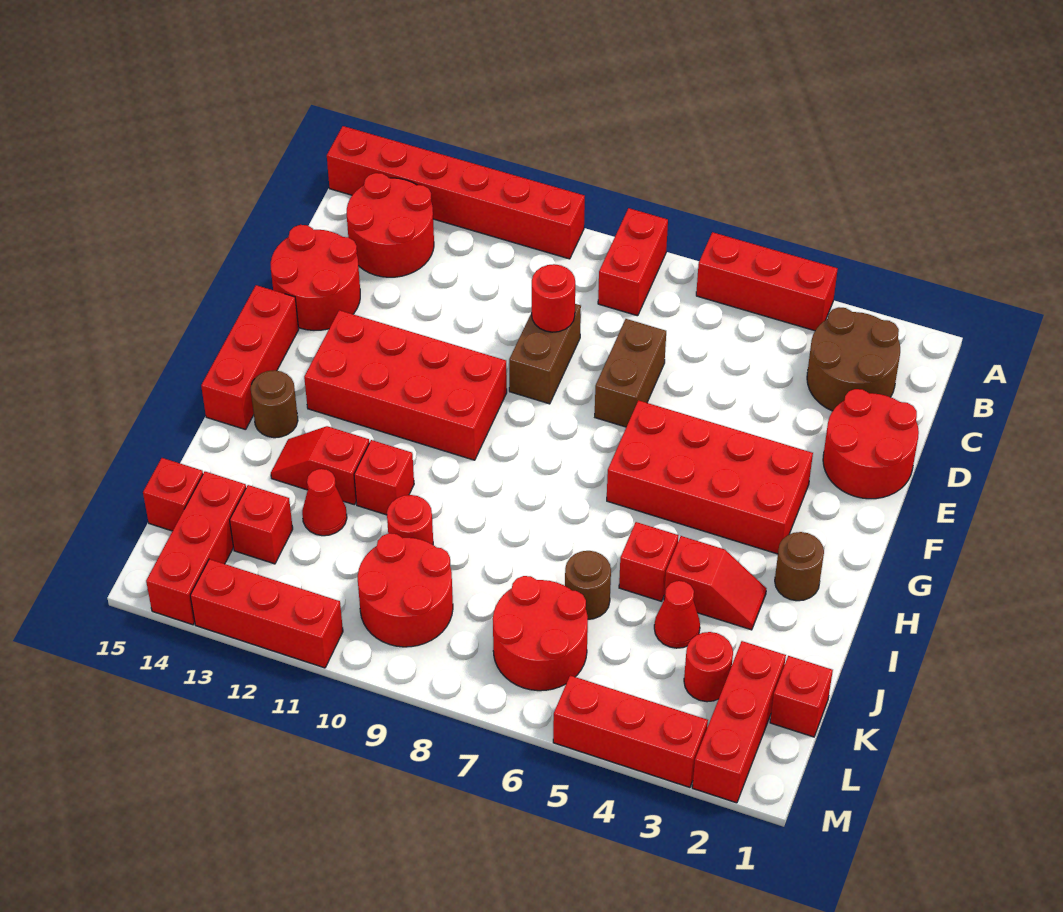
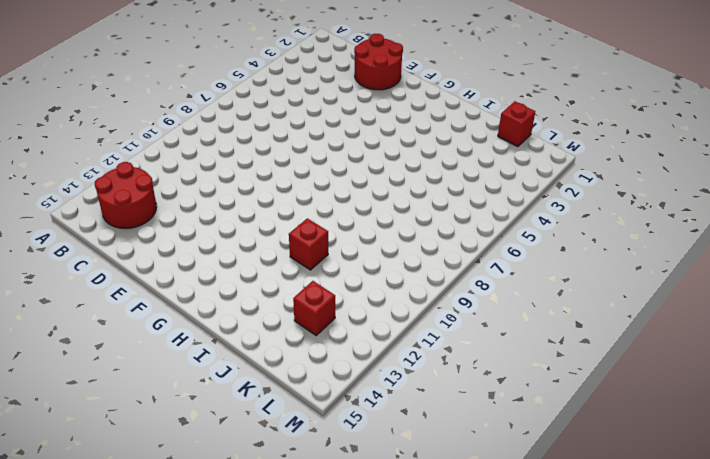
none -> red brick A4:A6 level 1
none -> red brick A8:B8 level 1
none -> red brick A10:A15 level 1
none -> brown round brick B2:C3 level 1

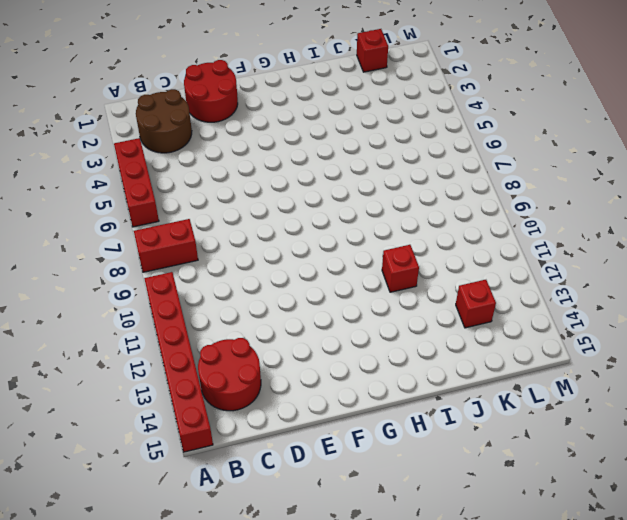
none -> brown brick D7:E7 level 1
none -> brown brick D9:E9 level 1
none -> red round brick D14:E15 level 1
none -> red brick F3:G6 level 1

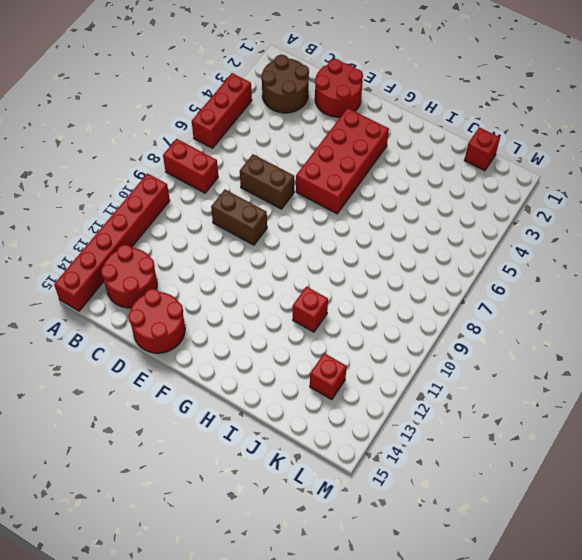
none -> red brick F10:G13 level 1
none -> red brick F15:H15 level 1
none -> brown round brick H2 level 1
none -> brown round brick H14 level 1

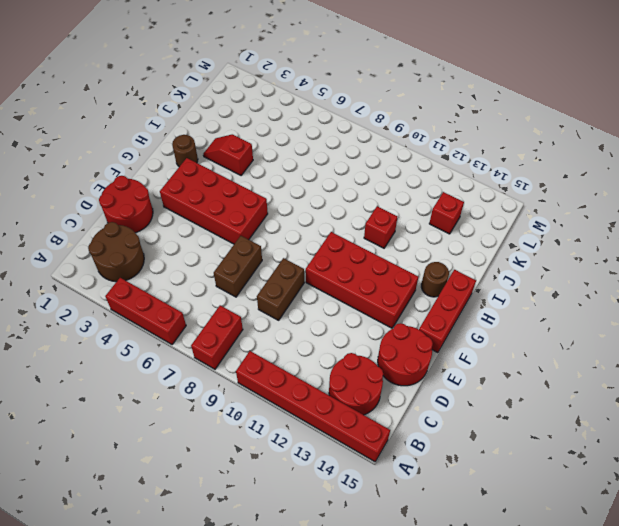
none -> red brick I5 level 1
none -> red slope I12:I13 level 1 top 12
none -> red cone J4 level 1
none -> brown round brick J6 level 1

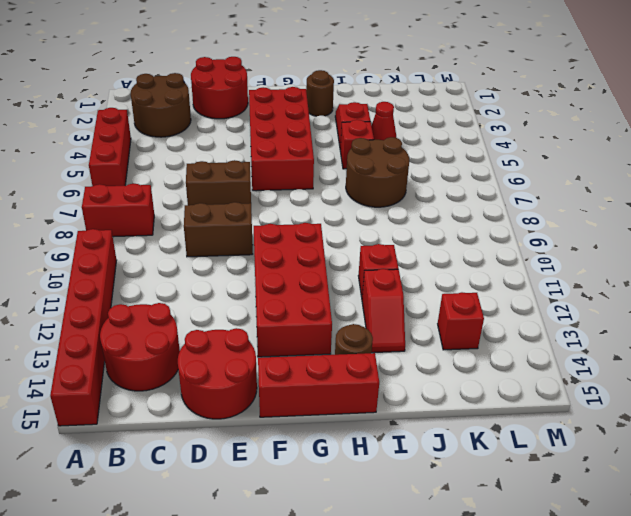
brown round brick I6:J7 level 1 -> brown round brick J6 level 1
none -> red round brick J10 level 1
none -> red cone J12 level 1
none -> red brick K1 level 1
none -> red brick K2:M2 level 1

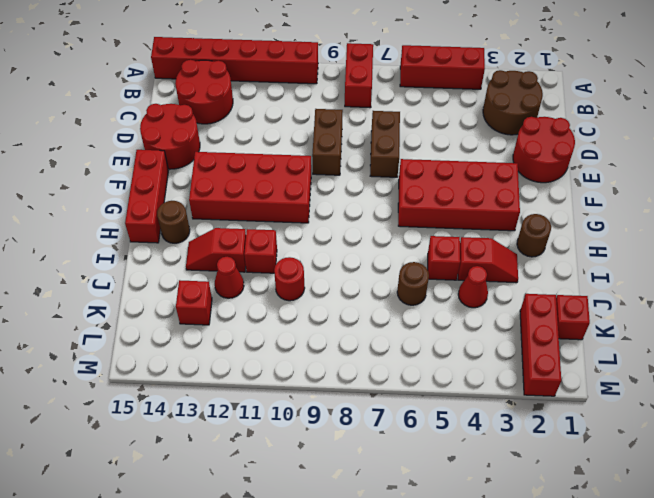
none -> red round brick K3 level 1
none -> red round brick K6:L7 level 1
none -> red round brick K9:L10 level 1
none -> red brick K14:M14 level 1

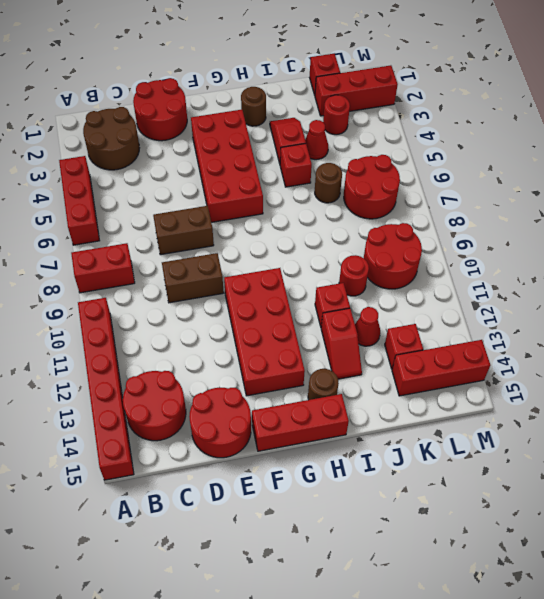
none -> red brick K15 level 1
none -> red brick M3:M5 level 1
none -> red brick M11:M13 level 1
none -> red round brick D9 level 2

